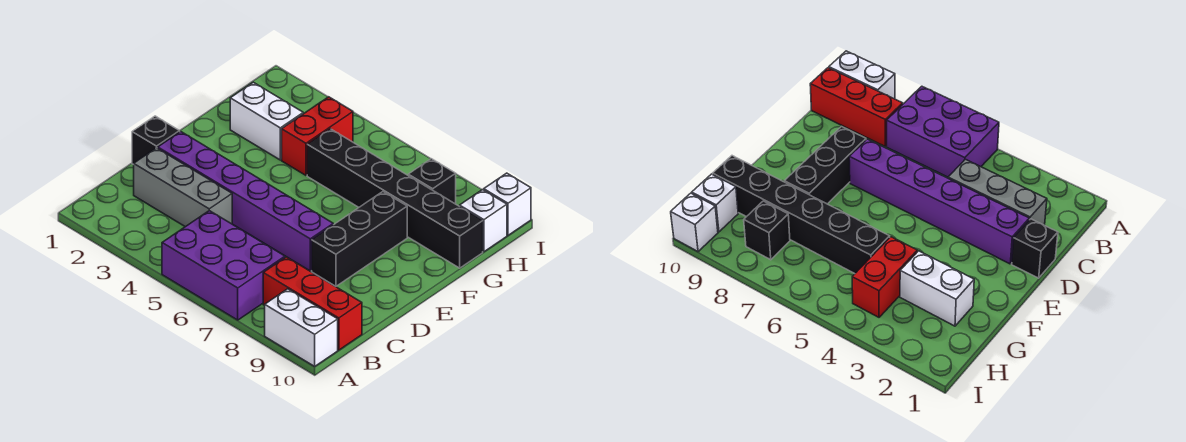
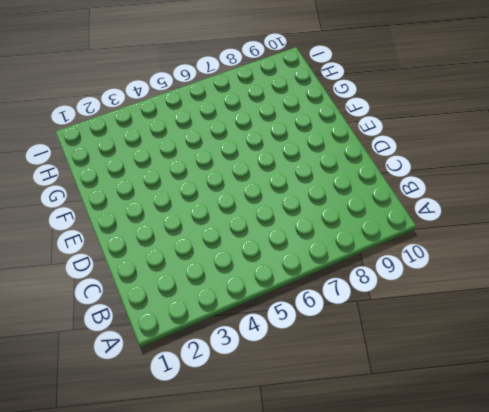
none -> purple brick A5:B7 level 1
none -> white brick A9:A10 level 1
none -> red brick B8:B10 level 1

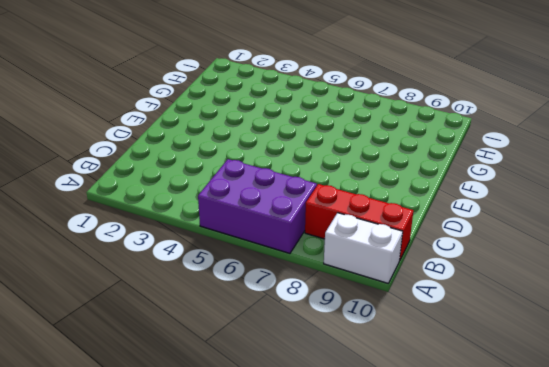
none -> grey brick C2:C4 level 1
none -> black brick D1 level 1
none -> purple brick D2:D7 level 1

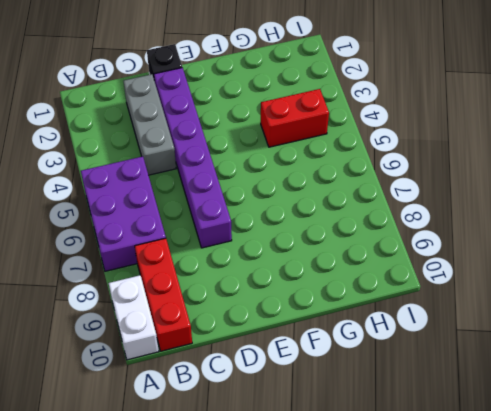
none -> black brick D8:F8 level 1
none -> white brick G2:G3 level 1
none -> black brick G5:G10 level 1

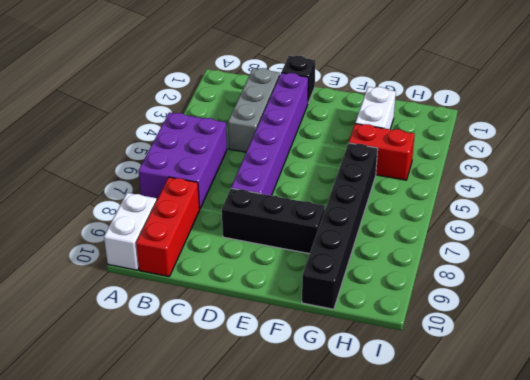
none -> black brick H8 level 1
none -> white brick H10 level 1
none -> white brick I10 level 1

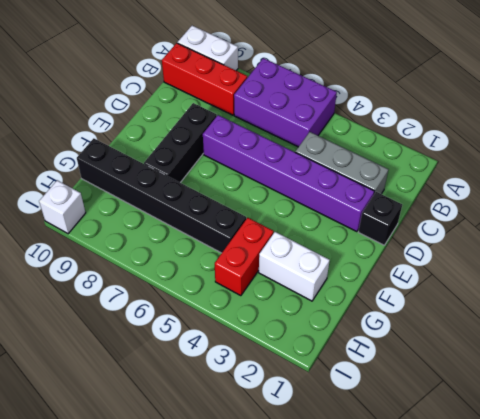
none -> black brick H8 level 1
none -> white brick H10 level 1

